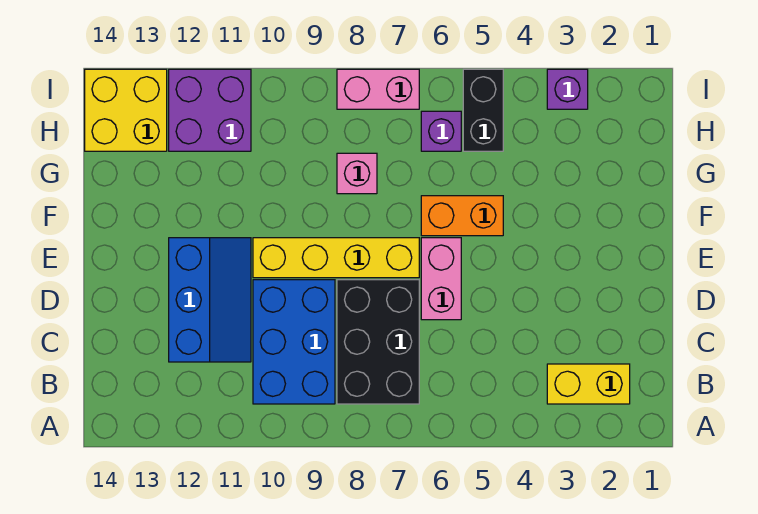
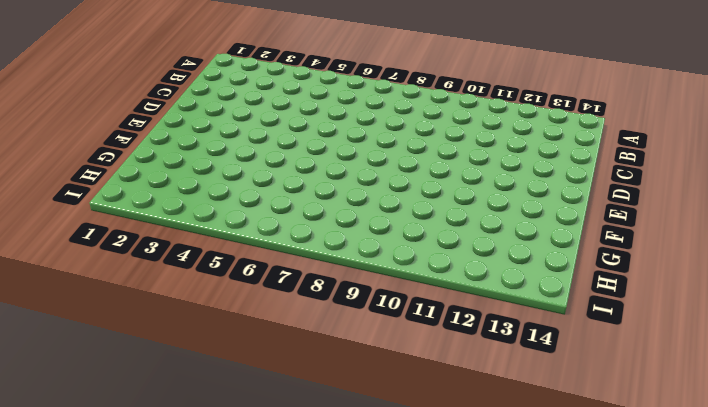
none -> yellow brick B2:B3 level 1
none -> black brick B7:D8 level 1
none -> blue brick B9:D10 level 1

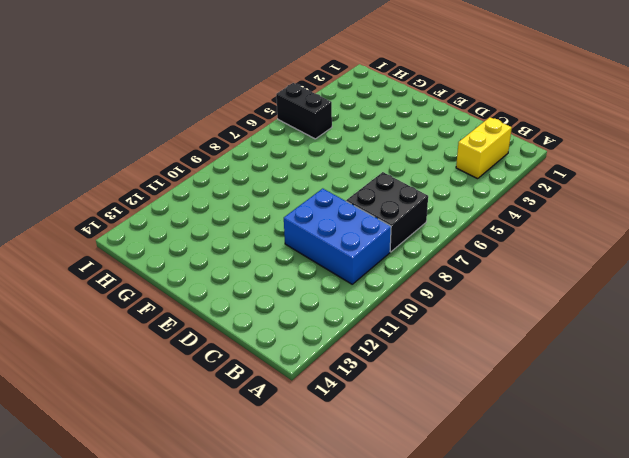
black brick B7:C8 level 1 -> black brick B7:D8 level 1
none -> blue slope C11:E12 level 1 top 12
none -> pink brick D6:E6 level 1
none -> yellow brick E7:E10 level 1

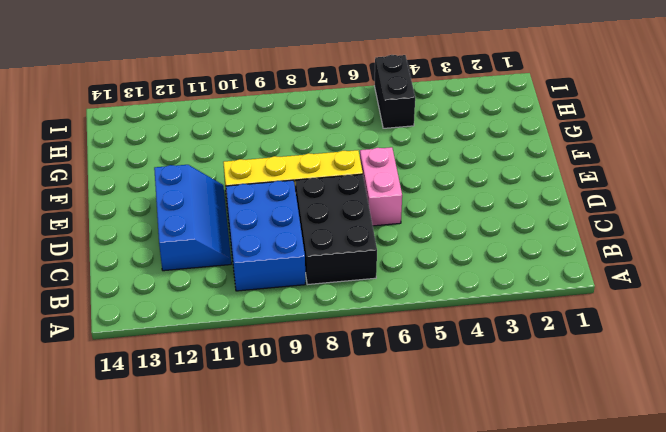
none -> yellow brick B2:B3 level 1
none -> orange brick F5:F6 level 1
none -> pink brick G8 level 1

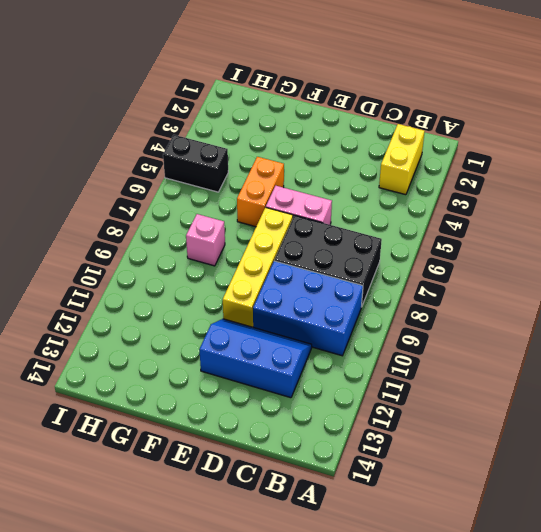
none -> purple brick H6 level 1
none -> purple brick H11:I12 level 1
none -> yellow brick H13:I14 level 1

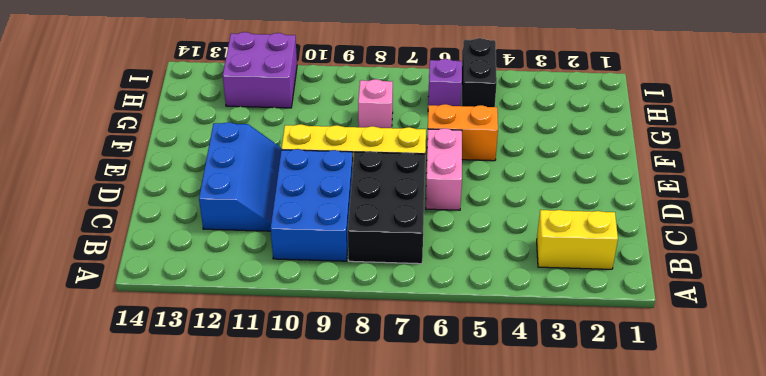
none -> yellow brick H13:I14 level 1
none -> purple brick I3 level 1
none -> pink brick I7:I8 level 1

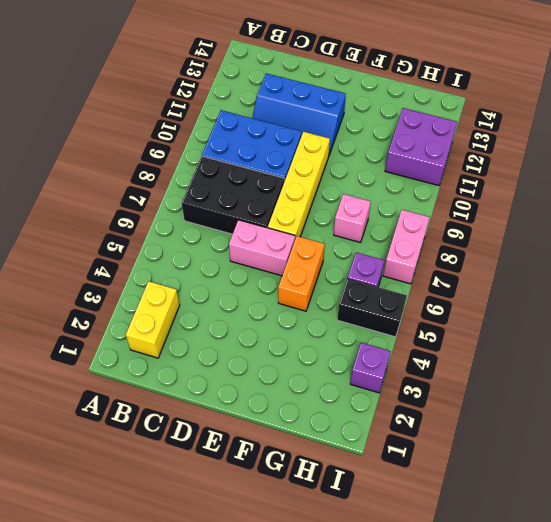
none -> yellow brick H13:I14 level 1

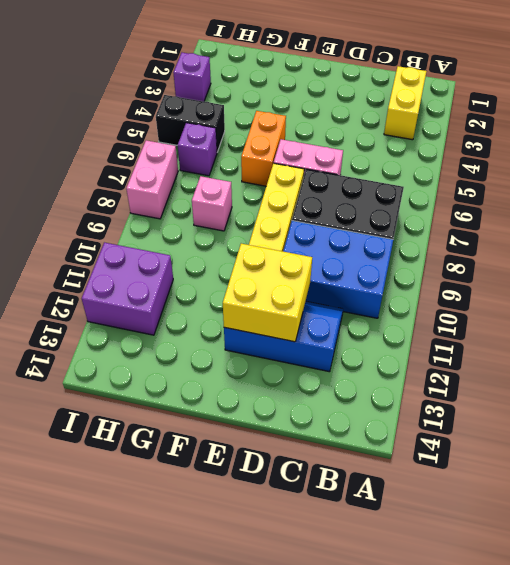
yellow brick D11:E12 level 2 -> yellow brick H13:I14 level 1

